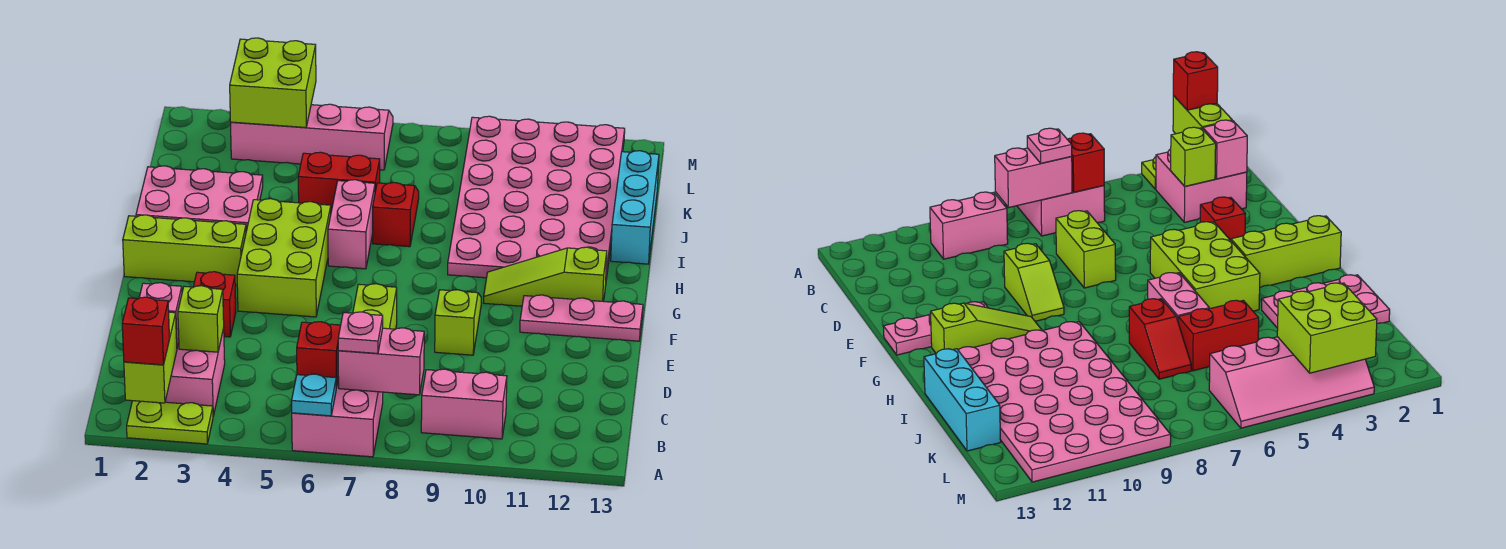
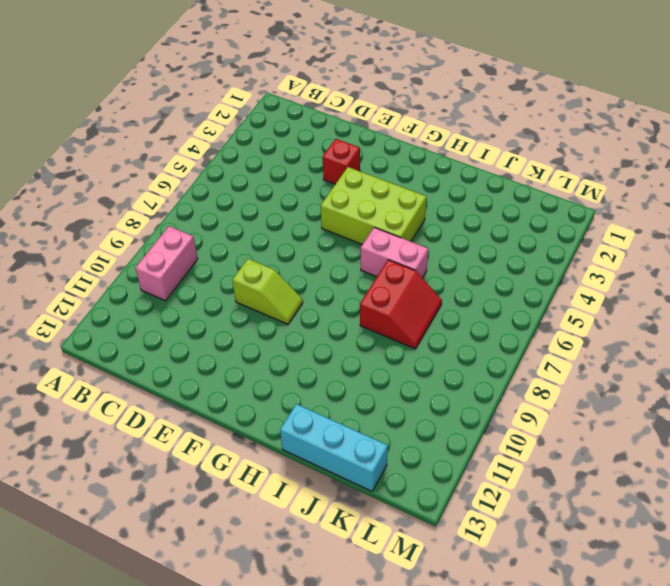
red slope I7:J8 level 1 top I -> red slope I7:J7 level 1 top I
none -> lime plate A2:A3 level 1
none -> pink brick A6:B7 level 1
none -> pink brick B2:C3 level 1

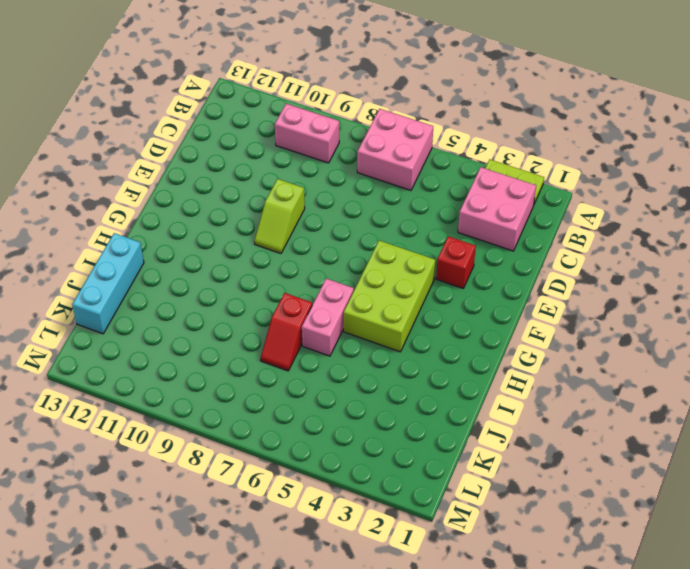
none -> lime brick D7:E7 level 1
none -> pink plate F11:F13 level 1
none -> lime brick G1:G3 level 1

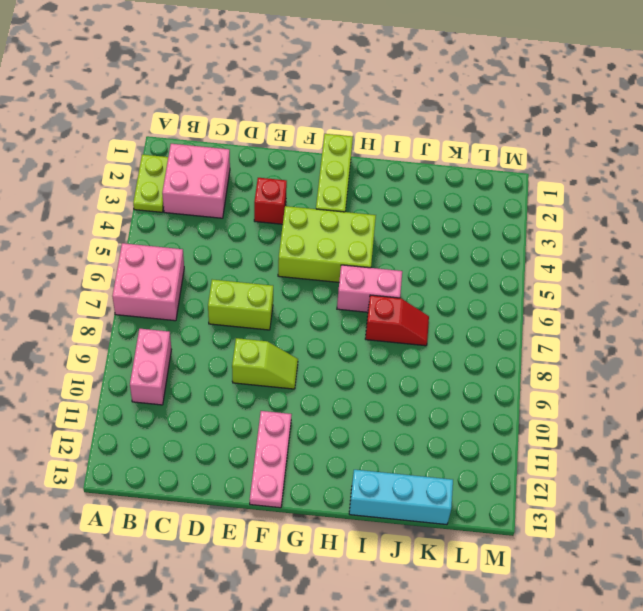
none -> lime slope G10:G12 level 1 top 12
none -> pink plate H9:M12 level 1
none -> pink plate I1:J3 level 1

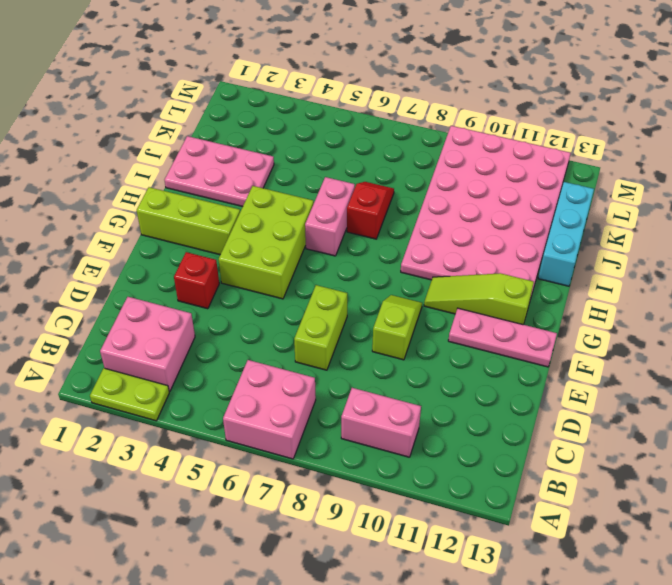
none -> red brick J5:J6 level 1
none -> pink slope L3:M6 level 1 top L
none -> lime brick A2:B2 level 2

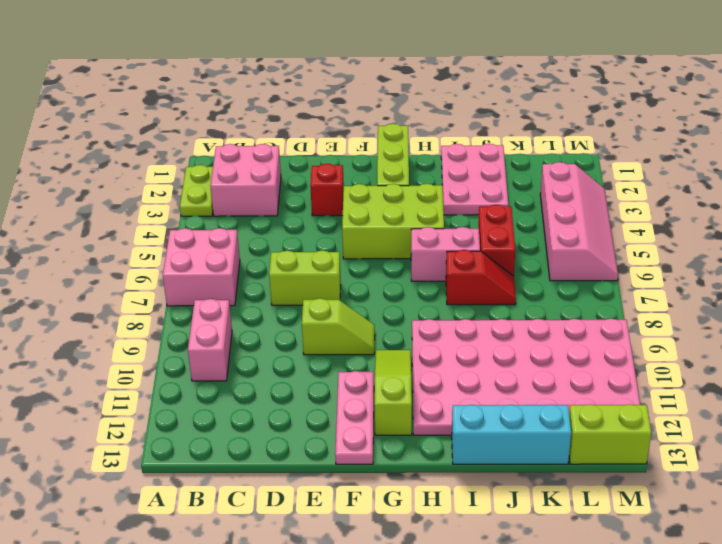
lime brick L13:M13 level 1 -> lime brick A2:B2 level 2
none -> cyan plate A6 level 2
none -> red brick B6 level 2
none -> pink brick B7:B8 level 2

